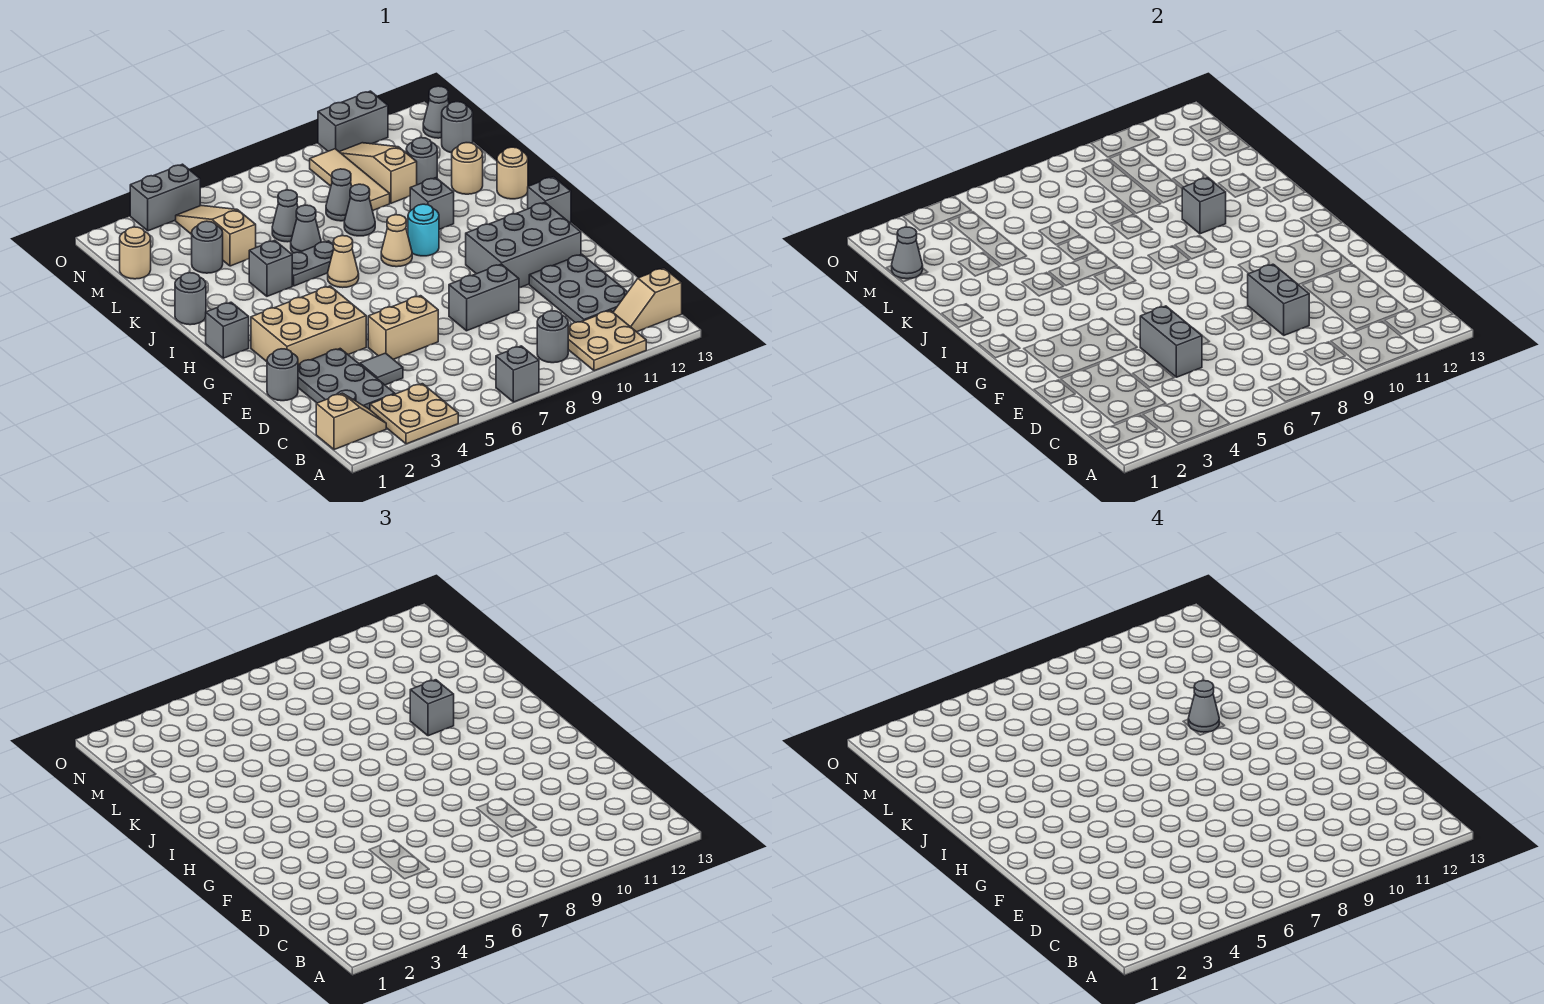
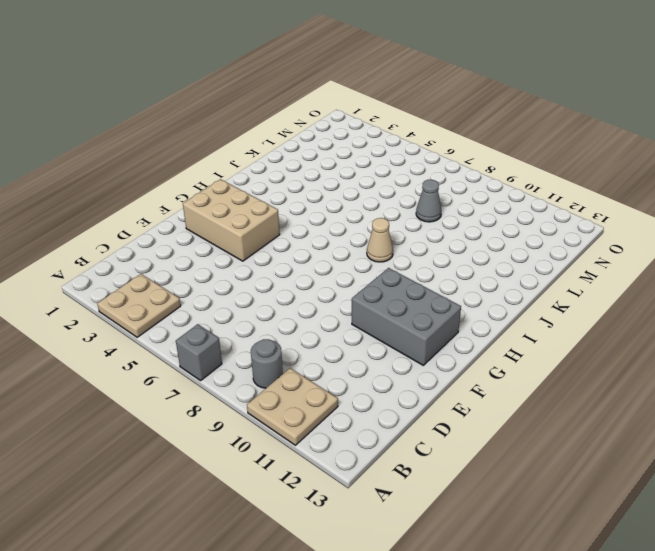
none -> tan slope B1:B2 level 1 top 1
none -> tan slope B12:B13 level 1 top 13
none -> grey plate C2:E3 level 1
none -> grey plate C11:E12 level 1

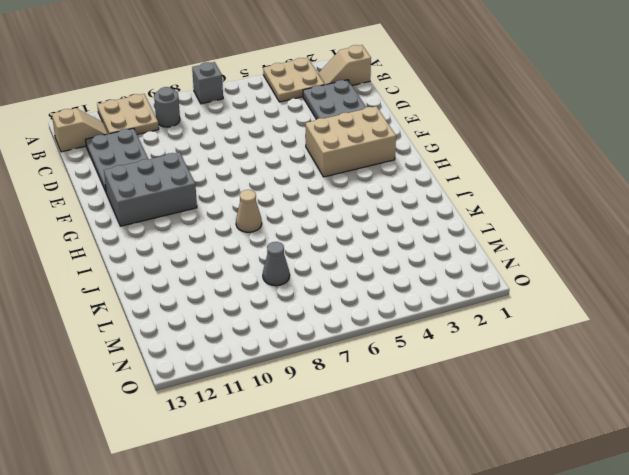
none -> grey tile D4 level 1
none -> grey round brick E1 level 1
none -> tan brick E5:E6 level 1
none -> grey brick E8:E9 level 1

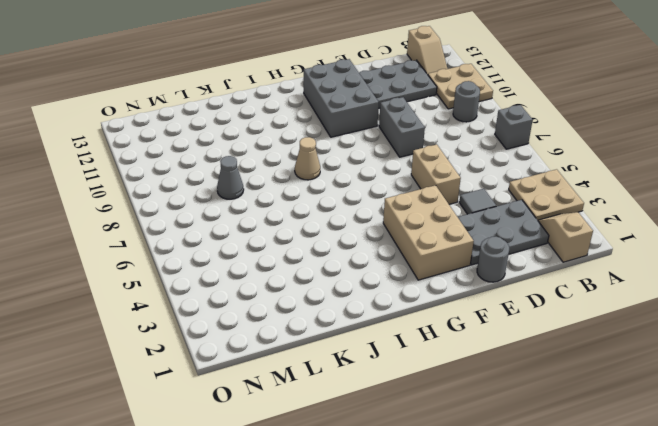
none -> grey brick H1 level 1
none -> grey brick H13 level 1
none -> tan cone I6 level 1
none -> cyan round brick I9 level 1

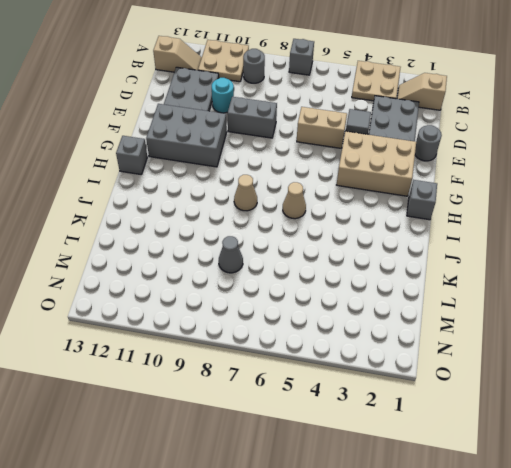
cyan round brick D10 level 1 -> cyan round brick I9 level 1
none -> grey round brick J1 level 1
none -> grey brick J4 level 1
none -> grey plate J5:J6 level 1
none -> grey brick J10 level 1

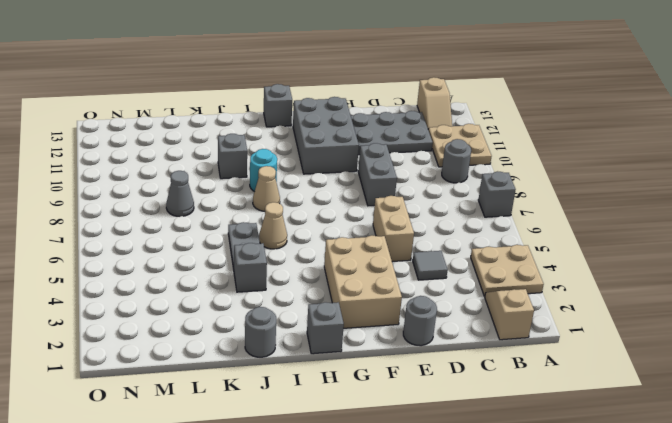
none -> grey plate C2:E3 level 1
none -> tan round brick J13 level 1
none -> grey cone K6 level 1
none -> grey cone K8 level 1

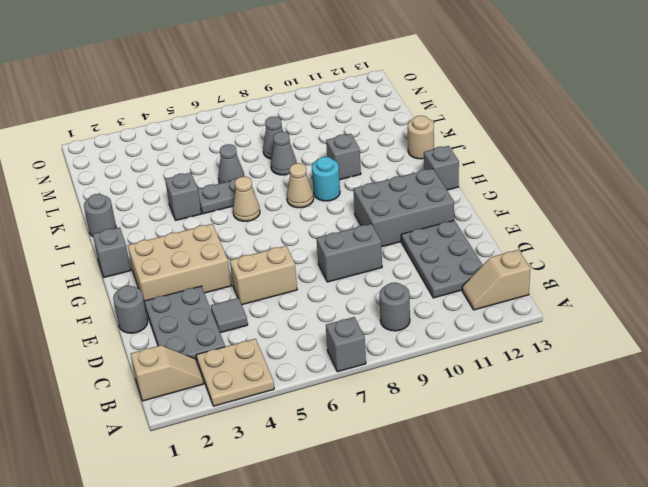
none -> tan plate A10:B11 level 1
none -> tan round brick K12 level 1
none -> grey round brick L3 level 1
none -> tan slope L4:N4 level 1 top L

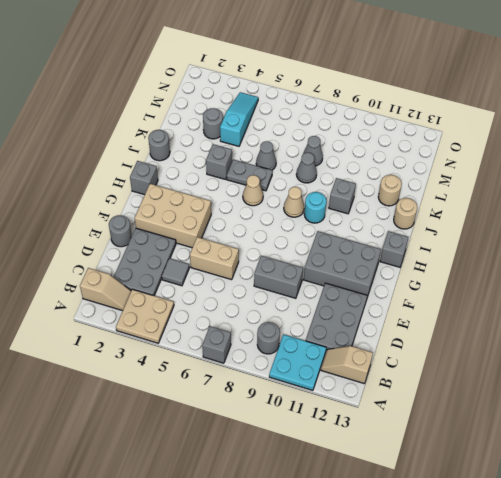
cyan plate A10:B11 level 1 -> tan plate A10:B11 level 1
cyan slope L4:N4 level 1 top L -> tan slope L4:N4 level 1 top L
none -> grey cone L6 level 1
none -> tan tile L9:N9 level 1
none -> tan slope L10:N10 level 1 top L
none -> grey round brick L11 level 1

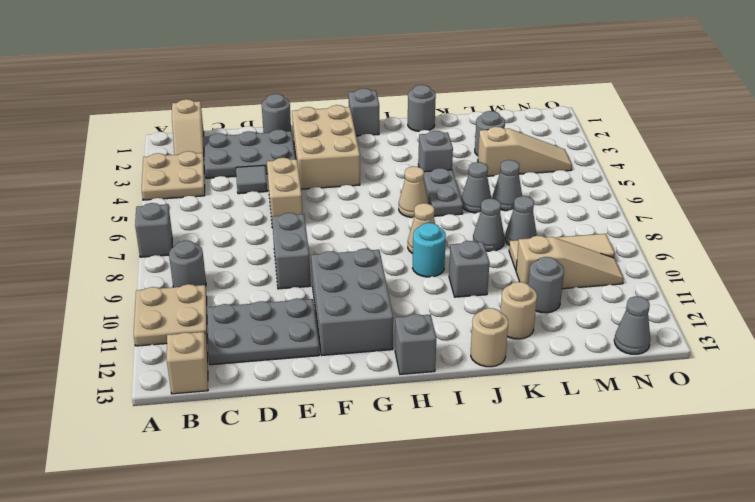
none -> tan round brick M1 level 1
none -> grey round brick M13 level 1
none -> grey brick O3:O4 level 1
none -> grey brick O10:O11 level 1

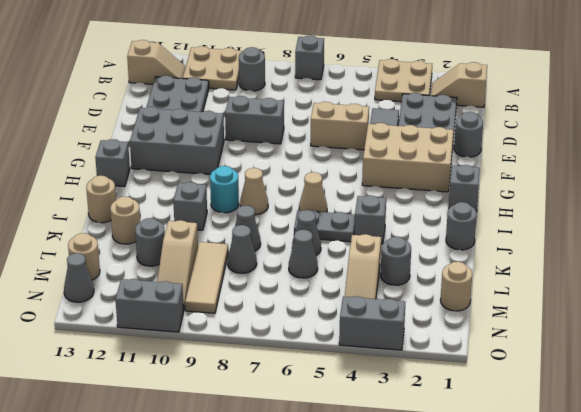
tan round brick M13 level 1 -> grey round brick M13 level 1
none -> grey brick D5:E5 level 2
none -> grey brick D9:E9 level 2
none -> grey brick J10 level 2
none -> grey cone M1 level 2

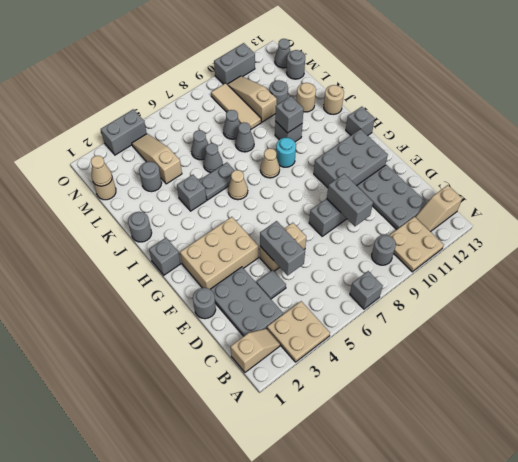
tan cone M1 level 2 -> grey cone M1 level 2
none -> grey brick J10 level 3
none -> grey cone J10 level 4

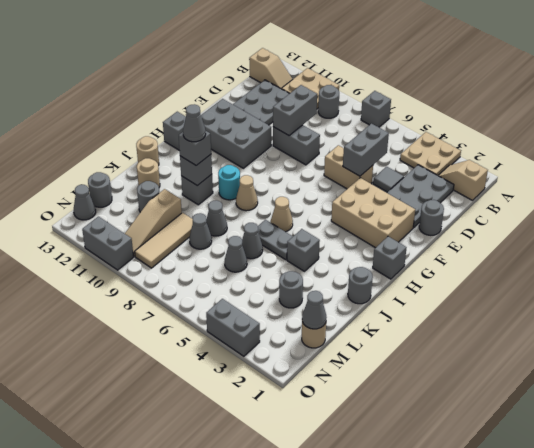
none -> tan slope L4:N4 level 1 top L

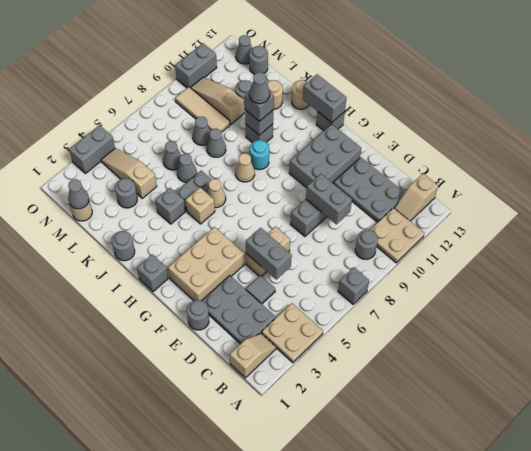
grey brick H13:I13 level 2 -> none
tan brick I5 level 1 -> none

